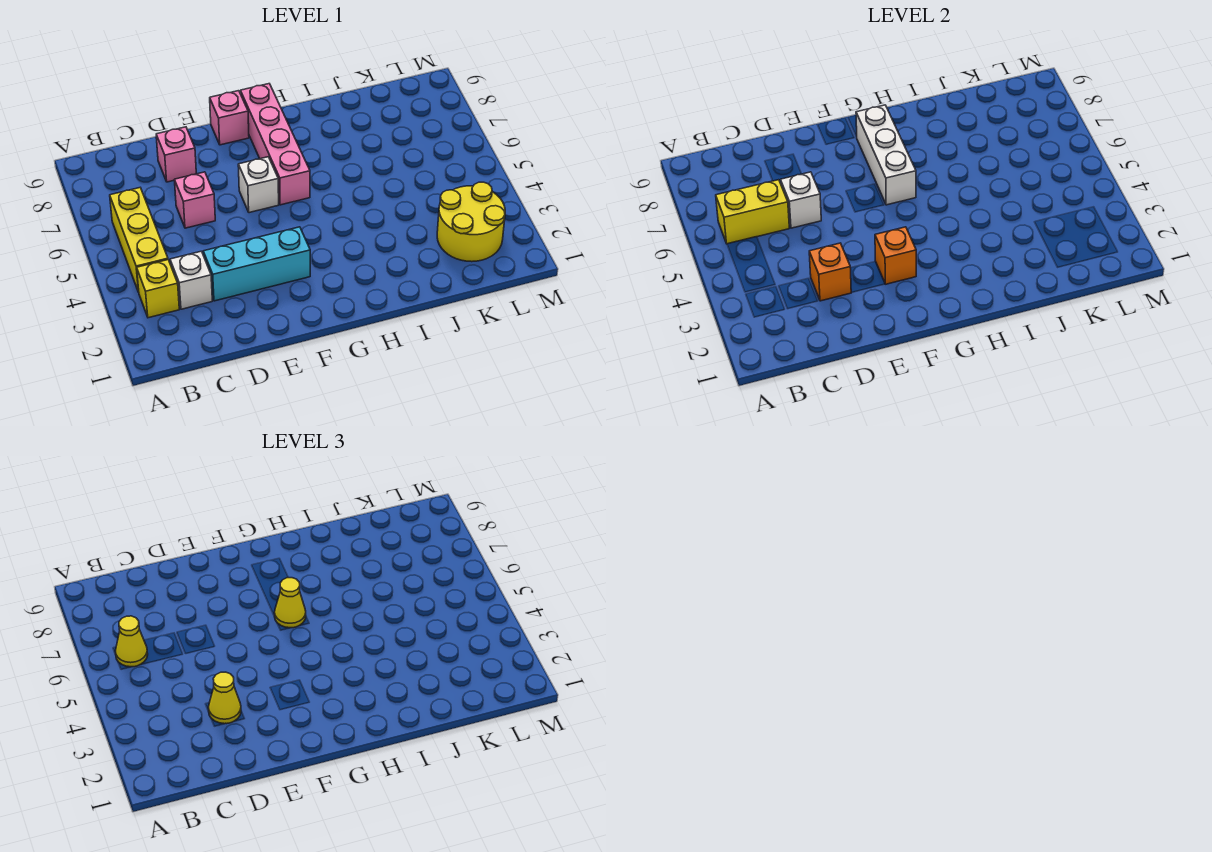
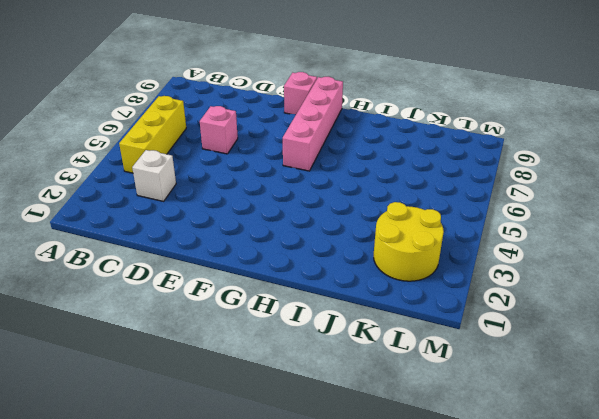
none -> yellow brick B3 level 1
none -> cyan brick D3:F3 level 1
none -> pink brick D8 level 1

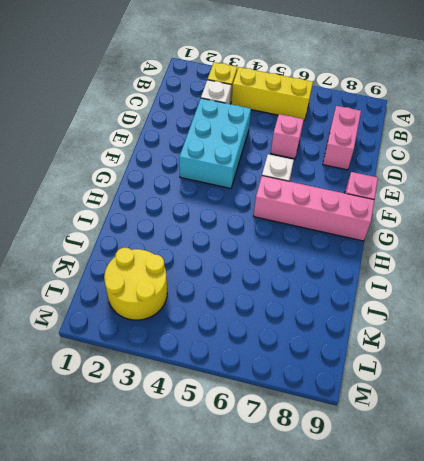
pink brick C8:D8 level 1 -> pink brick D8 level 1
cyan brick D3:F4 level 1 -> cyan brick D3:F3 level 1
none -> yellow brick B6:C6 level 2
none -> orange brick D3 level 2
none -> white brick D6 level 2

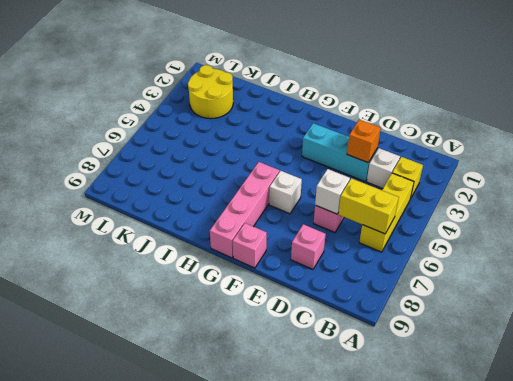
none -> orange brick F3 level 2
none -> white brick G6:G8 level 2
none -> yellow cone B6 level 3

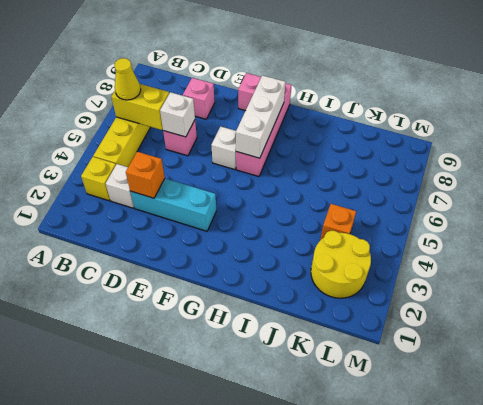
orange brick K4 level 1 -> orange brick F3 level 2
none -> yellow cone D3 level 3
none -> yellow cone G6 level 3

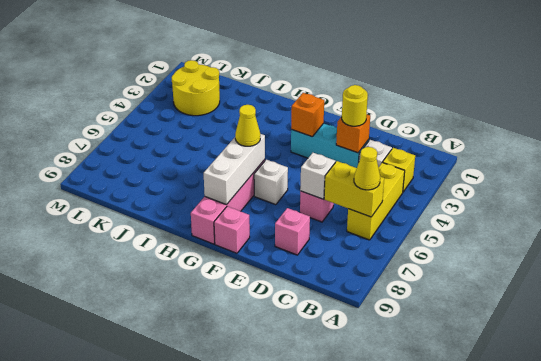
yellow round brick D3 level 3 -> yellow cone D3 level 3

